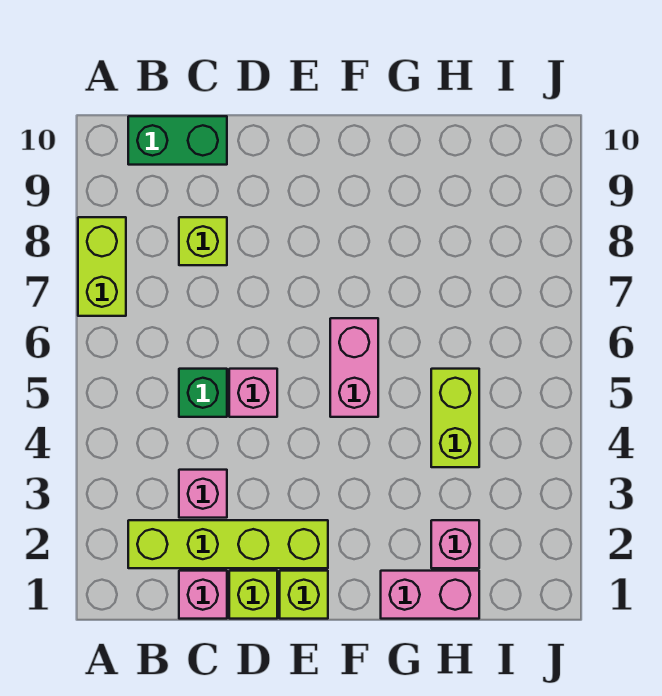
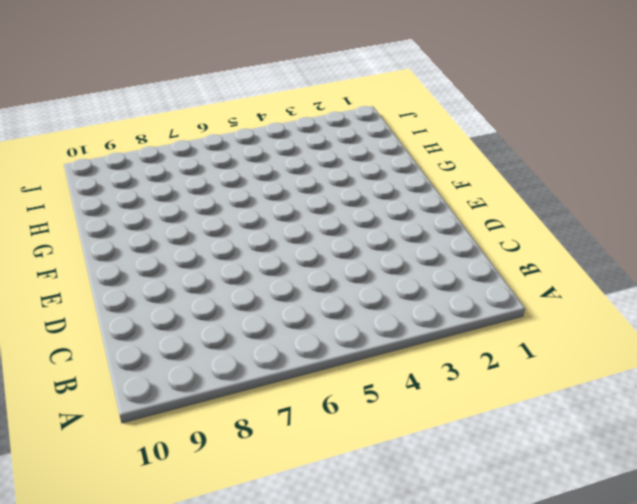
none -> lime brick A7:A8 level 1
none -> lime brick B2:E2 level 1
none -> green brick B10:C10 level 1

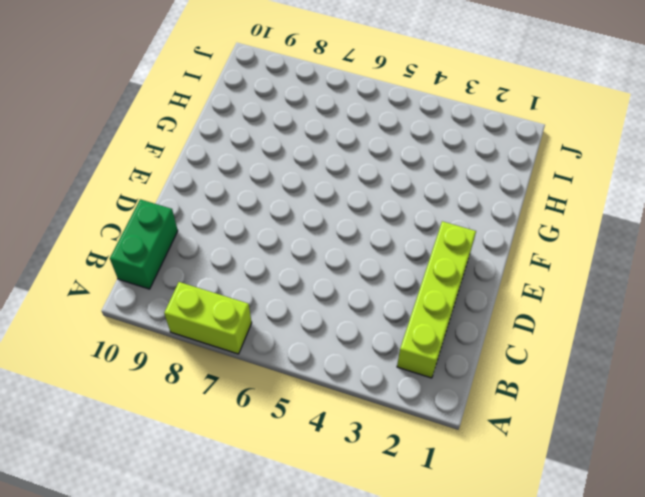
none -> pink brick C1 level 1
none -> pink brick C3 level 1
none -> green brick C5 level 1

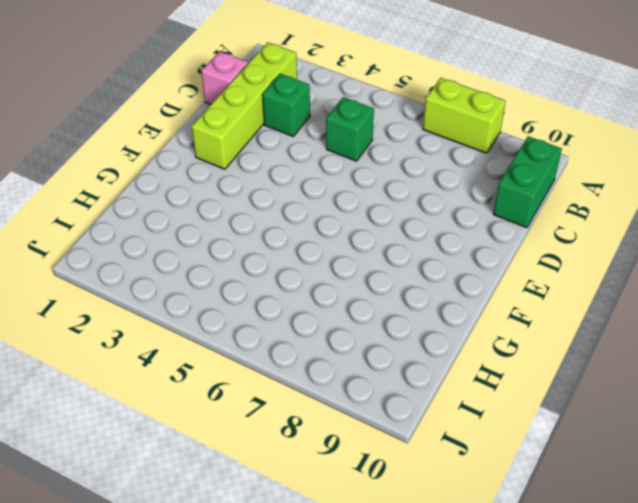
green brick C3 level 1 -> pink brick C3 level 1
none -> lime brick C8 level 1
none -> lime brick D1 level 1
none -> pink brick D5 level 1

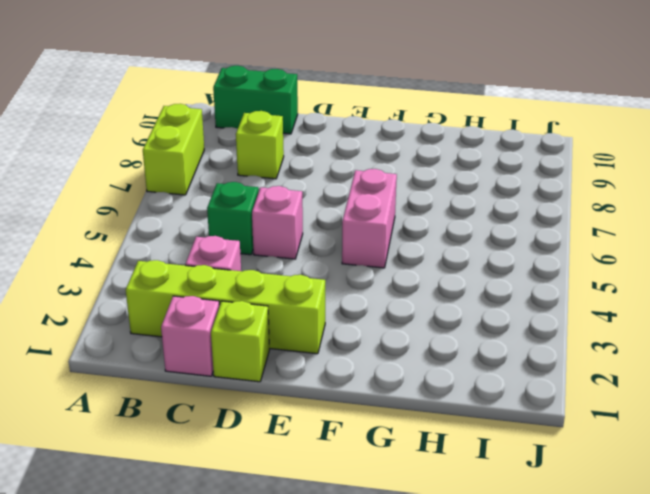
none -> lime brick E1 level 1
none -> pink brick G1:H1 level 1
none -> pink brick H2 level 1

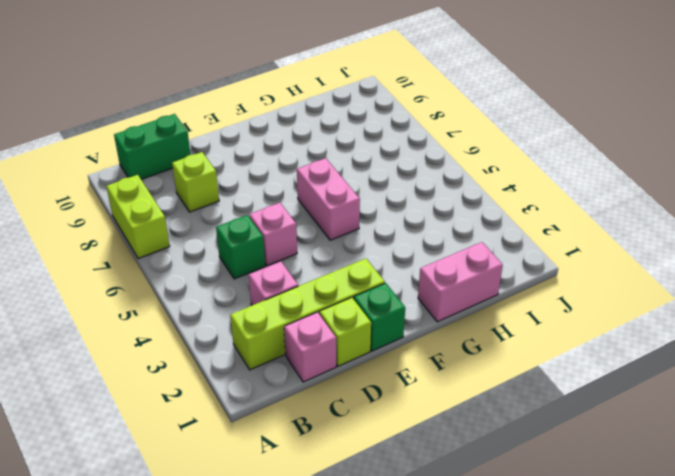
green brick E1 level 1 -> lime brick E1 level 1
none -> pink brick H2 level 1
none -> lime brick H4:H5 level 1

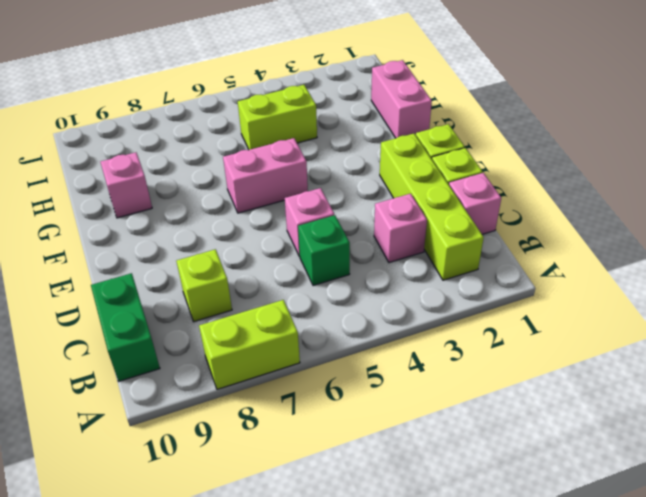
pink brick G9 level 1 -> pink brick H2 level 1

